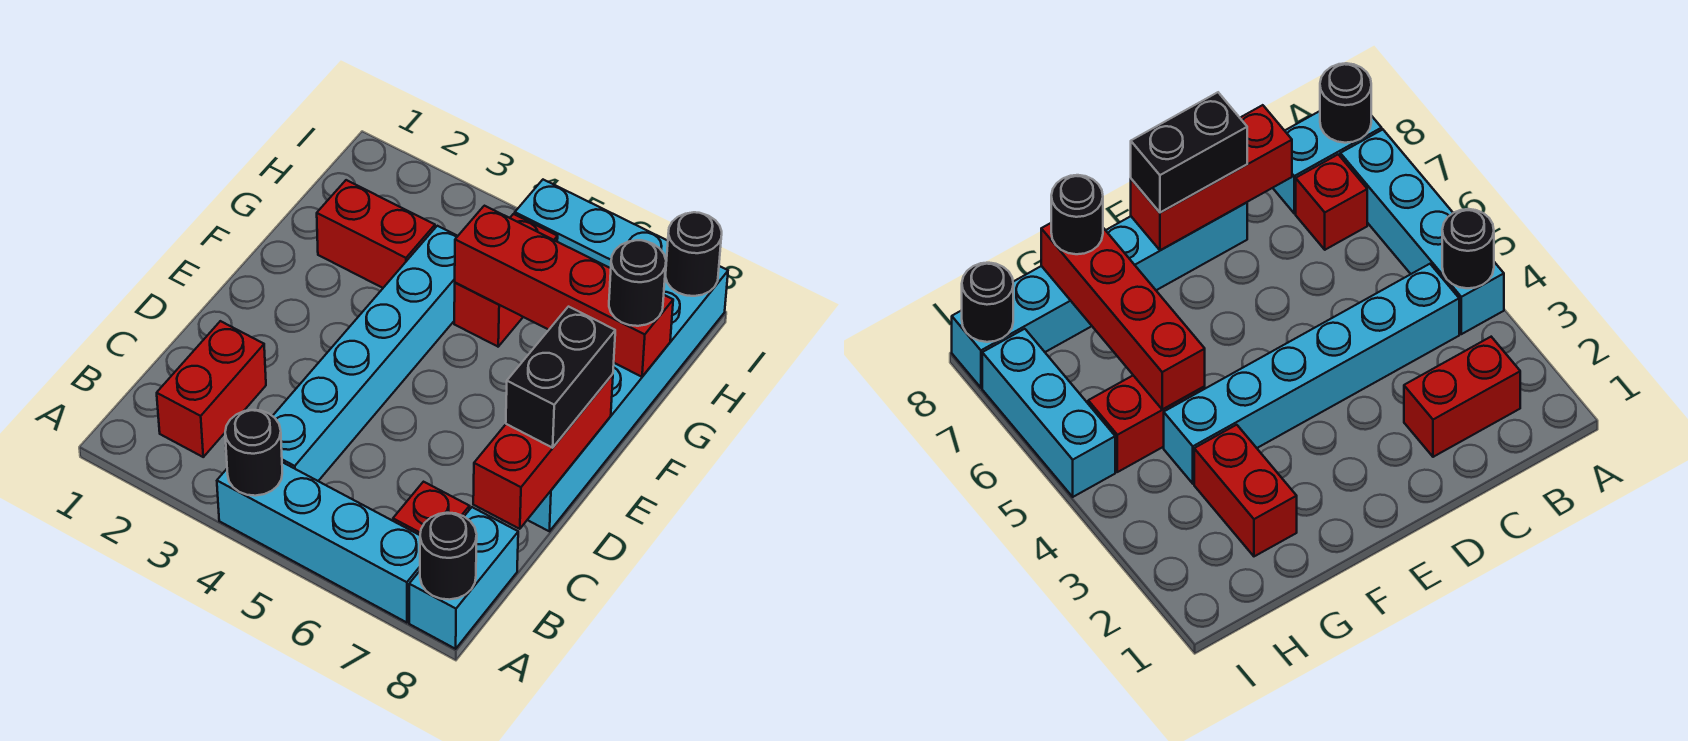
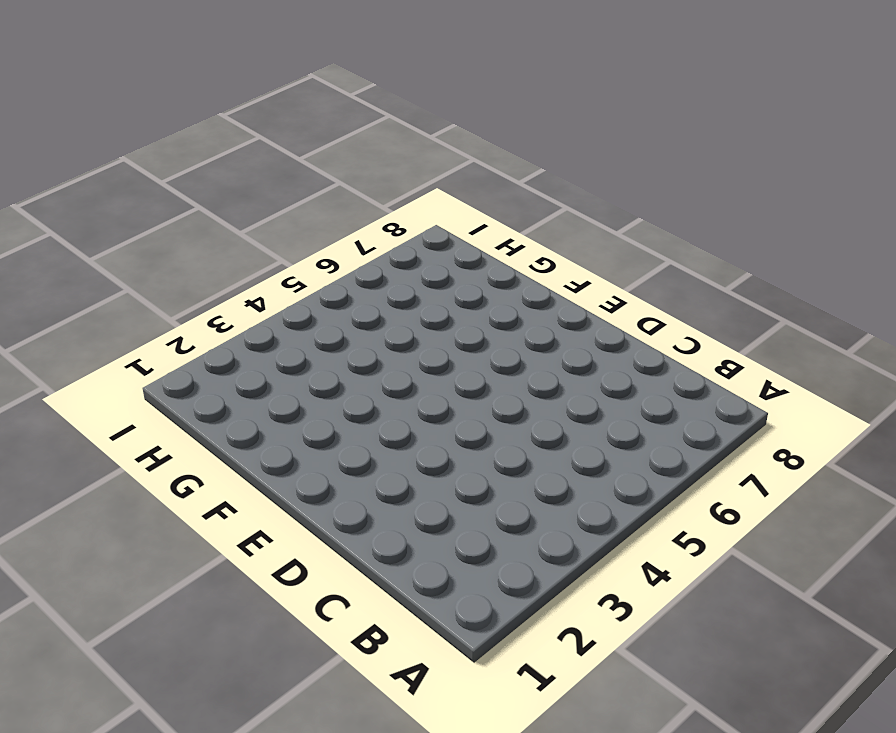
none -> cyan brick A4:A7 level 1
none -> cyan brick A8:B8 level 1
none -> red brick B2:C2 level 1

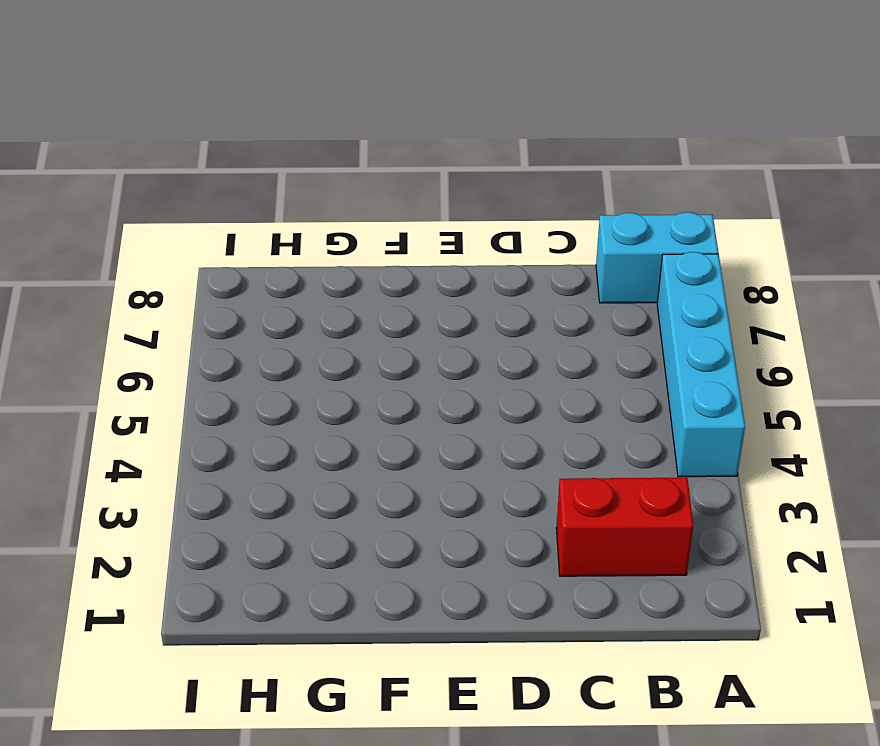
none -> cyan brick B4:G4 level 1
none -> red brick B7 level 1
none -> cyan brick D8:I8 level 1

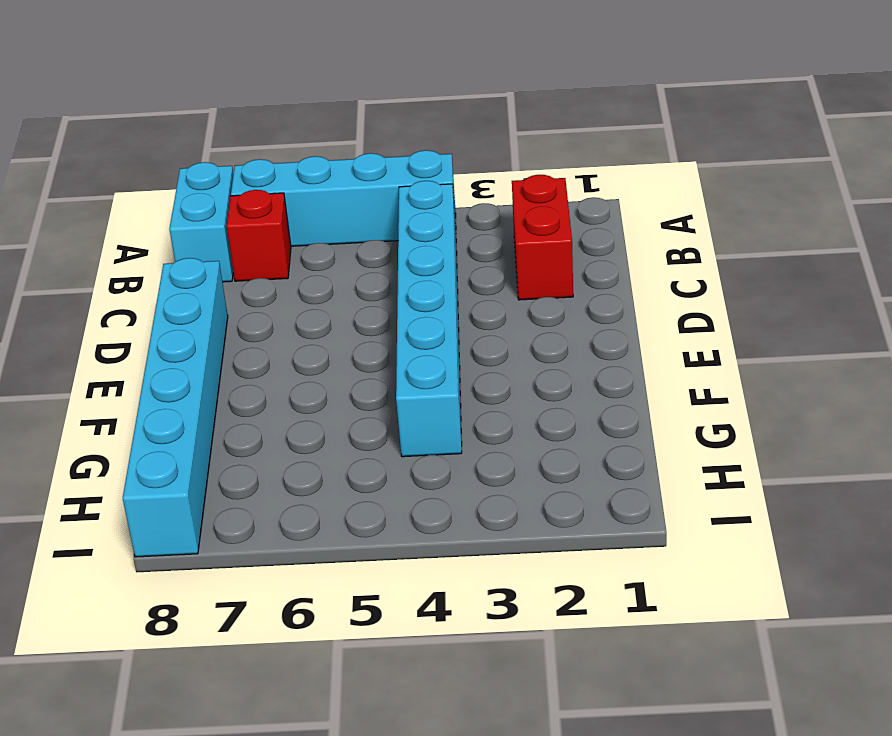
none -> red brick G2:G3 level 1
none -> red brick G5:H5 level 1
none -> cyan brick I5:I7 level 1

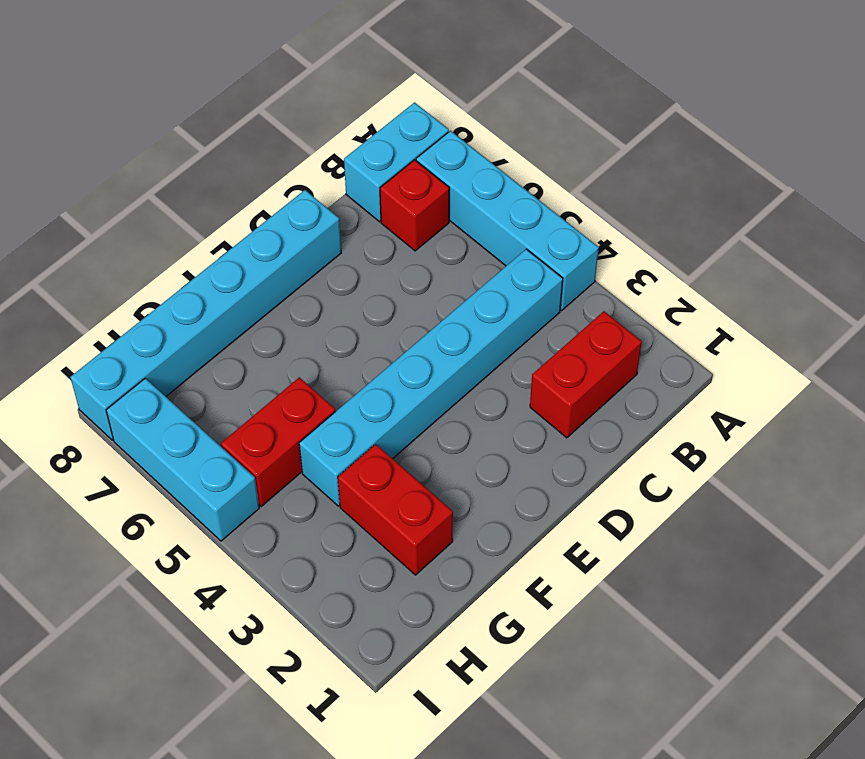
none -> black round brick A4 level 2
none -> black round brick A8 level 2
none -> red brick C8:E8 level 2

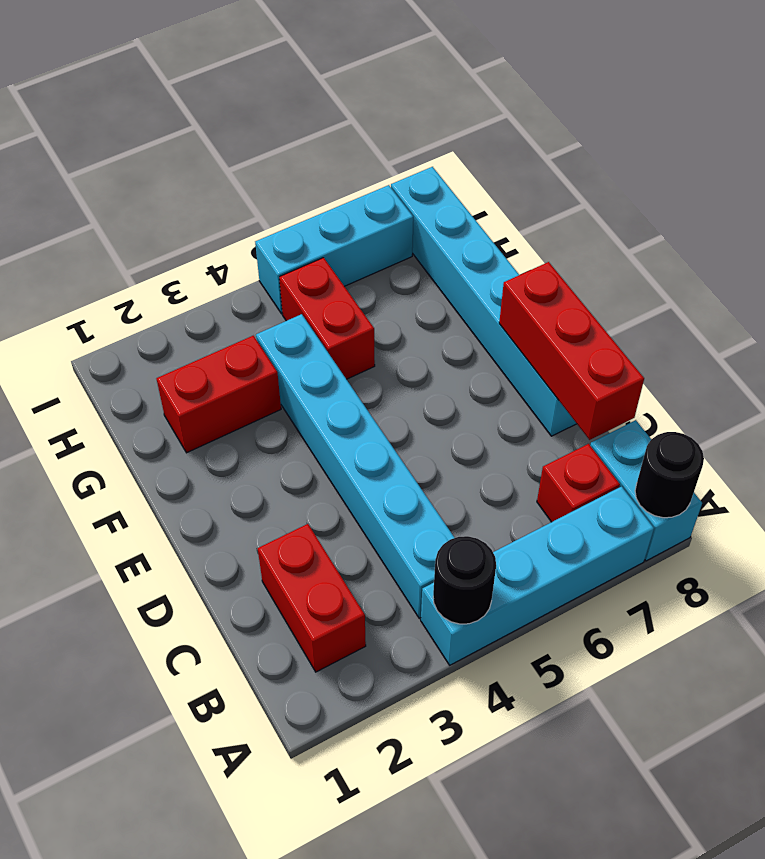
none -> red brick G5:G8 level 2
none -> black round brick I8 level 2
none -> black brick D8:E8 level 3

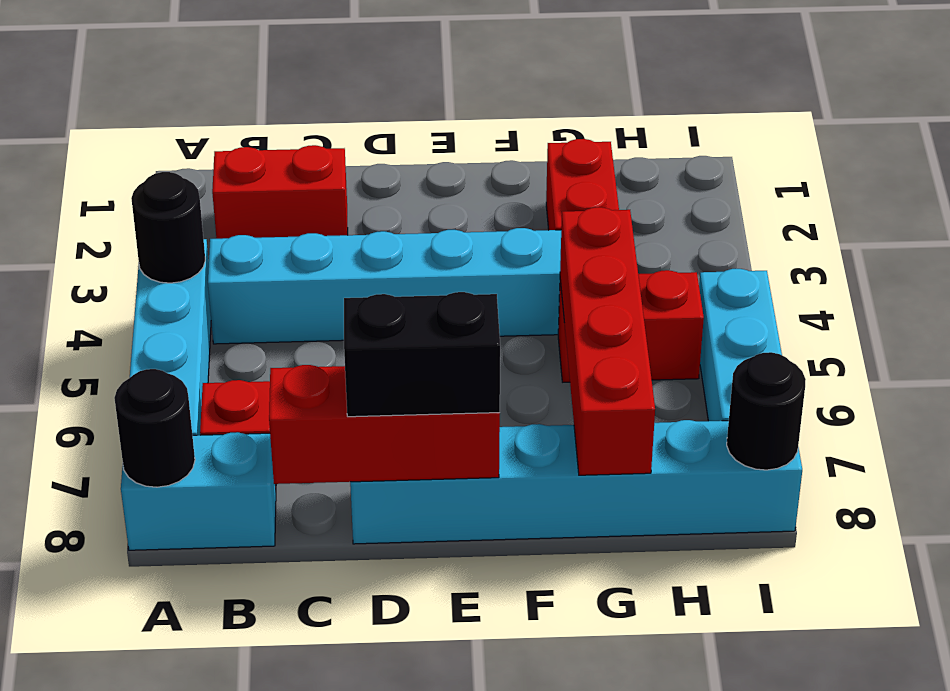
none -> black round brick G8 level 3

